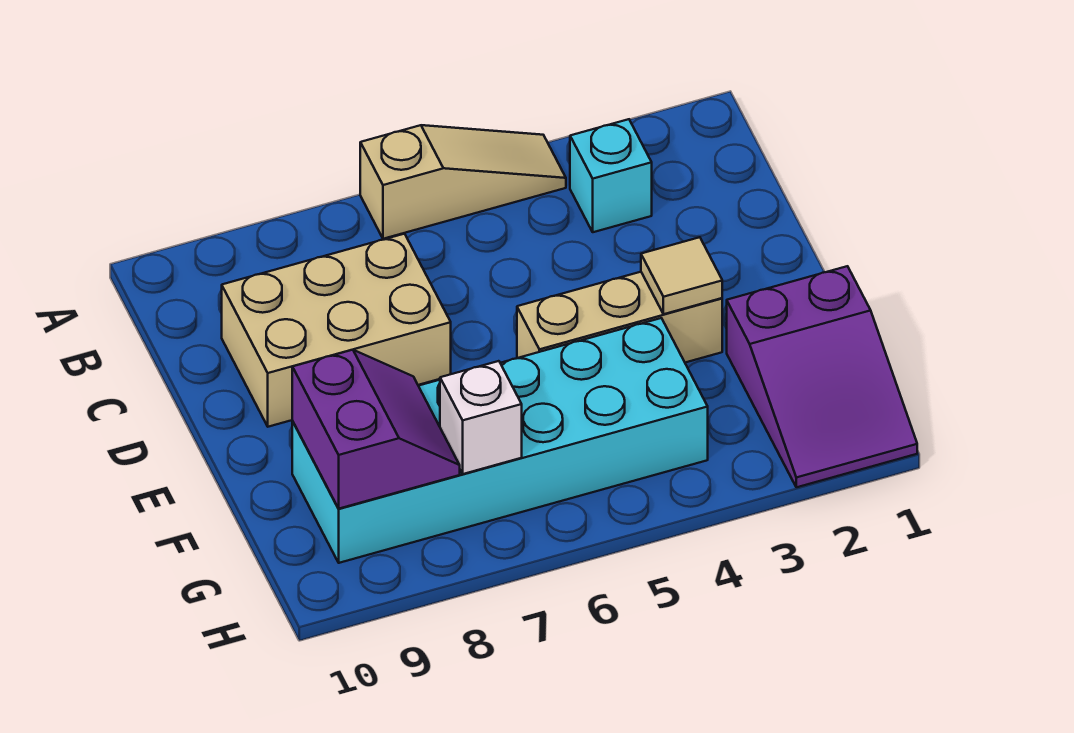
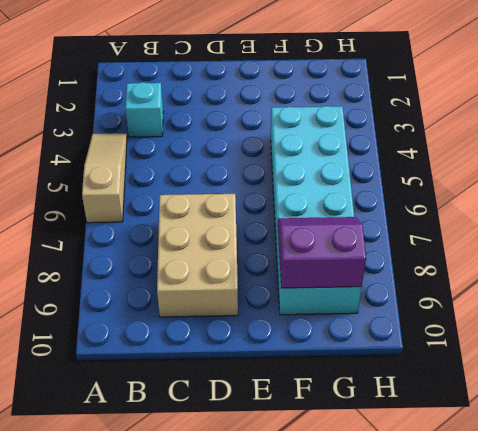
none -> tan brick E3:E5 level 1
none -> purple slope F1:H2 level 1 top F

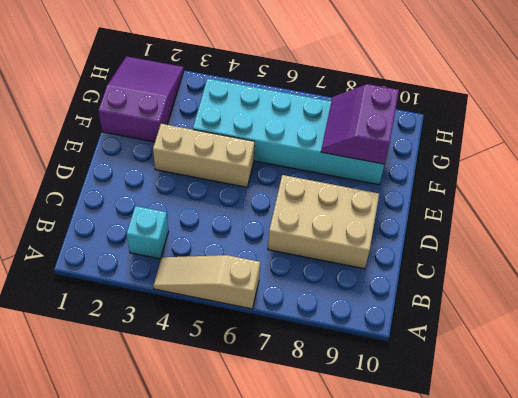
none -> tan tile E3 level 2
none -> white brick G7 level 2

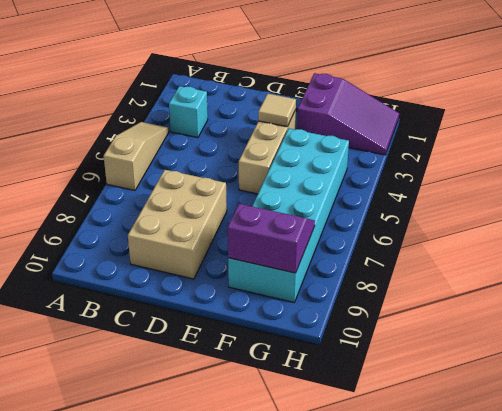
none -> white brick G7 level 2

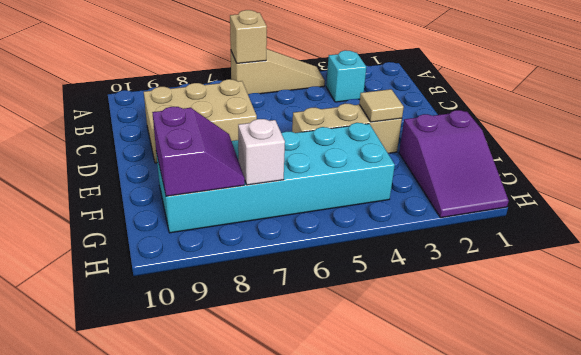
tan brick A6 level 2 -> none

